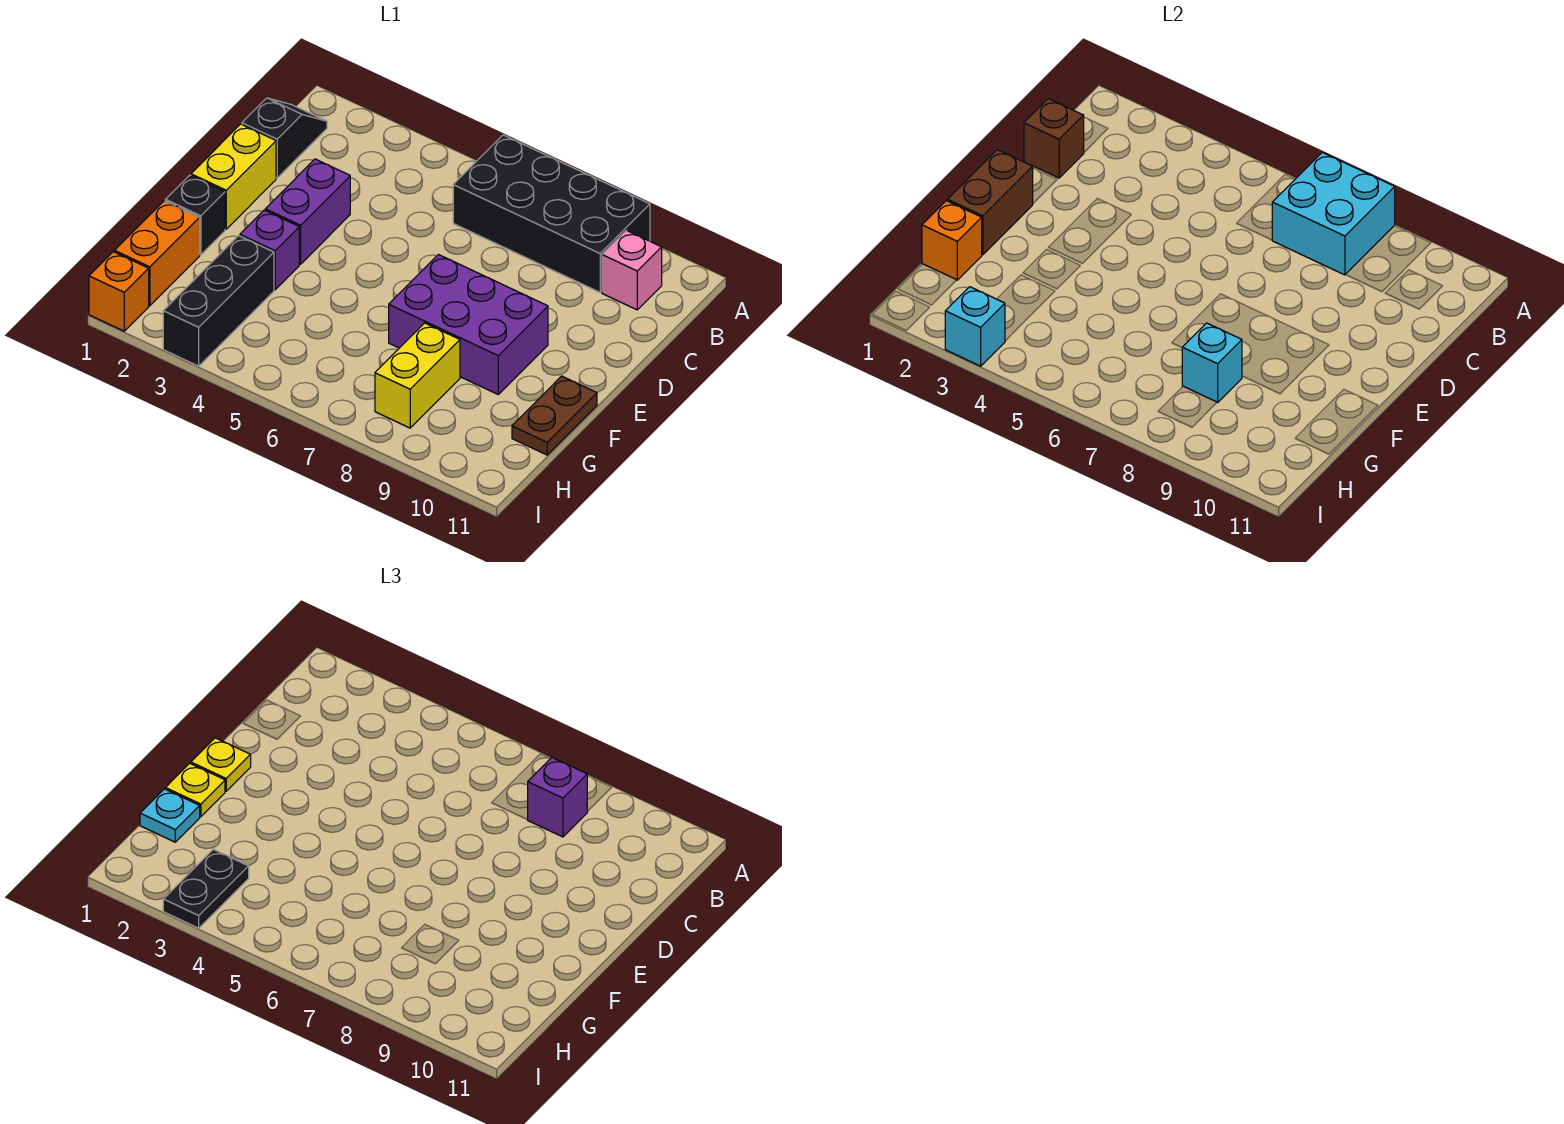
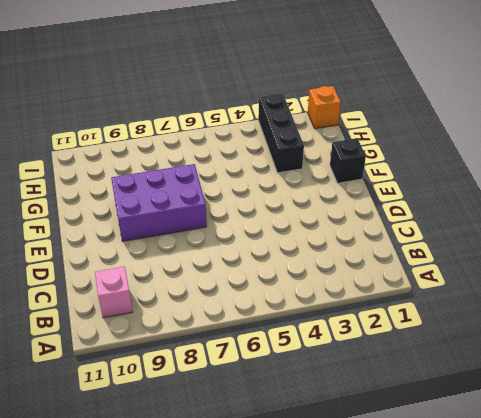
none -> black brick A6:B9 level 1
none -> black slope B1:C1 level 1 top C
none -> yellow brick D1:E1 level 1

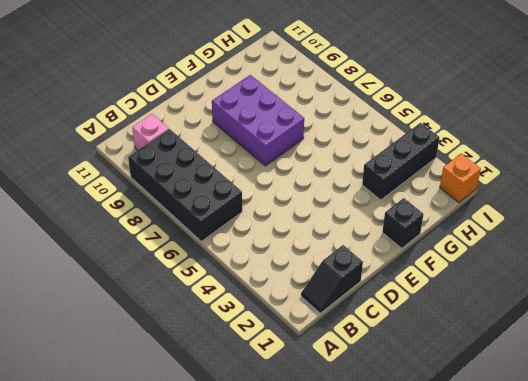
none -> yellow brick D1:E1 level 1
none -> purple brick D3:E3 level 1
none -> purple brick F3 level 1

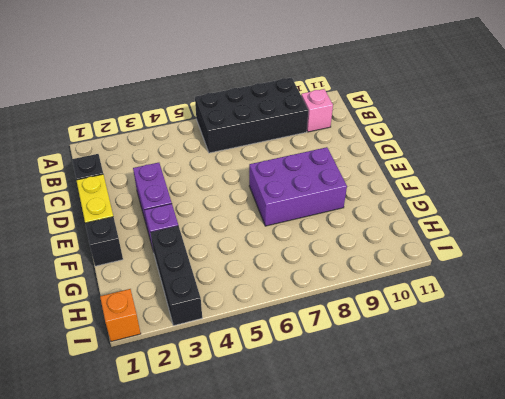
none -> brown plate F11:G11 level 1
none -> orange brick G1:H1 level 1
none -> yellow brick G8:H8 level 1

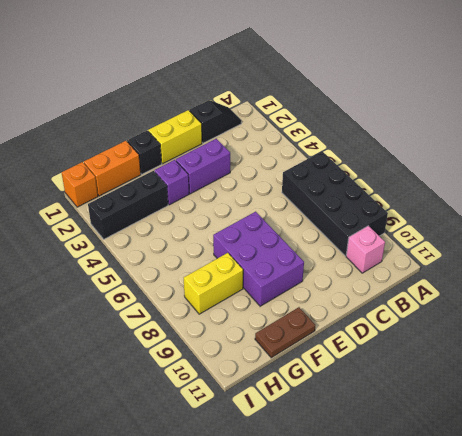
none -> cyan brick A7:B8 level 2
none -> brown brick C1 level 2
none -> brown brick E1:F1 level 2

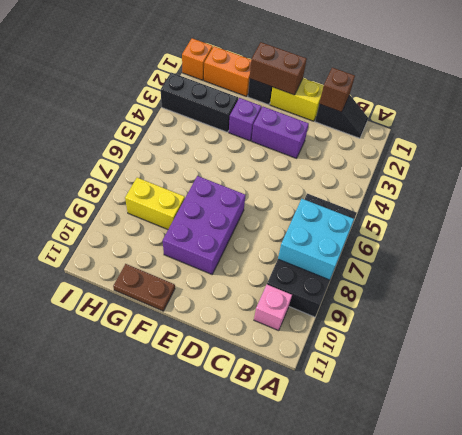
none -> orange brick G1 level 2
none -> cyan brick G8 level 2
none -> cyan brick I3 level 2

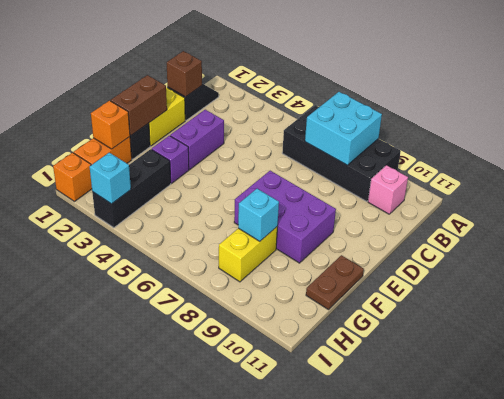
none -> purple brick B8 level 3
none -> yellow plate E1 level 3
none -> yellow plate F1 level 3

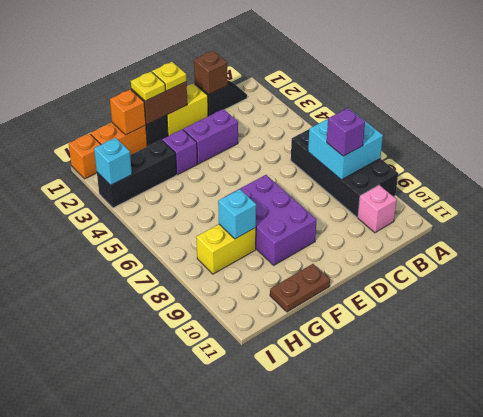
none -> cyan plate G1 level 3
none -> black plate H3:I3 level 3

